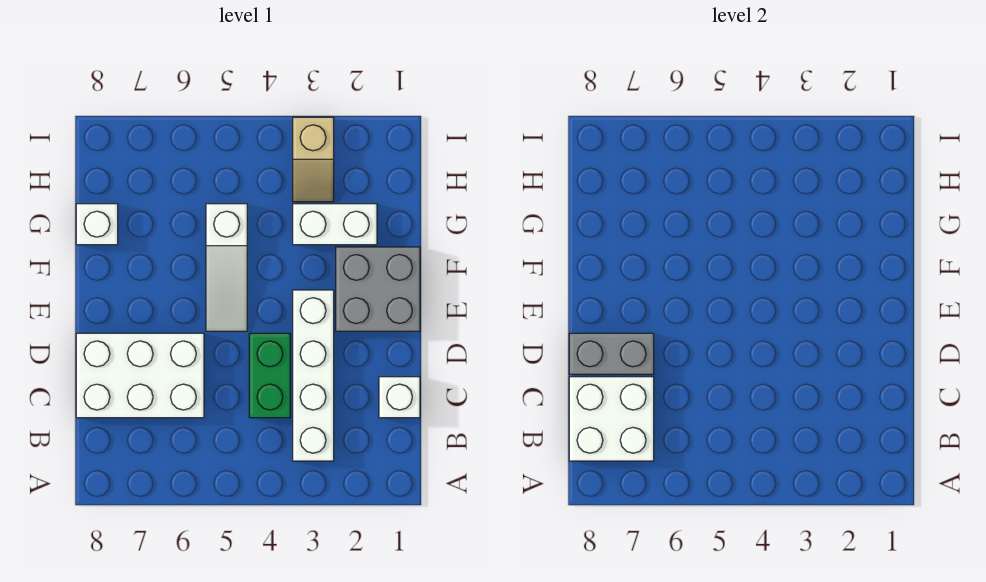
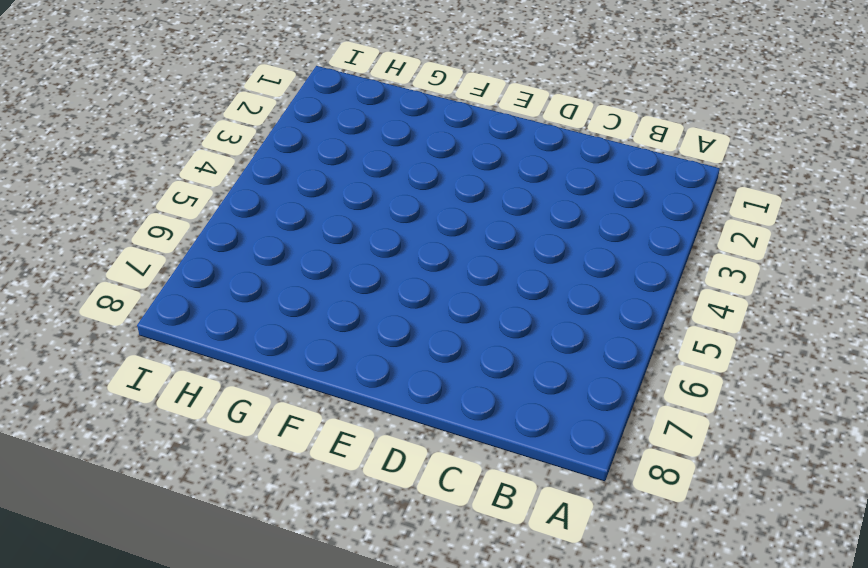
none -> white brick B3:E3 level 1
none -> white brick C1 level 1

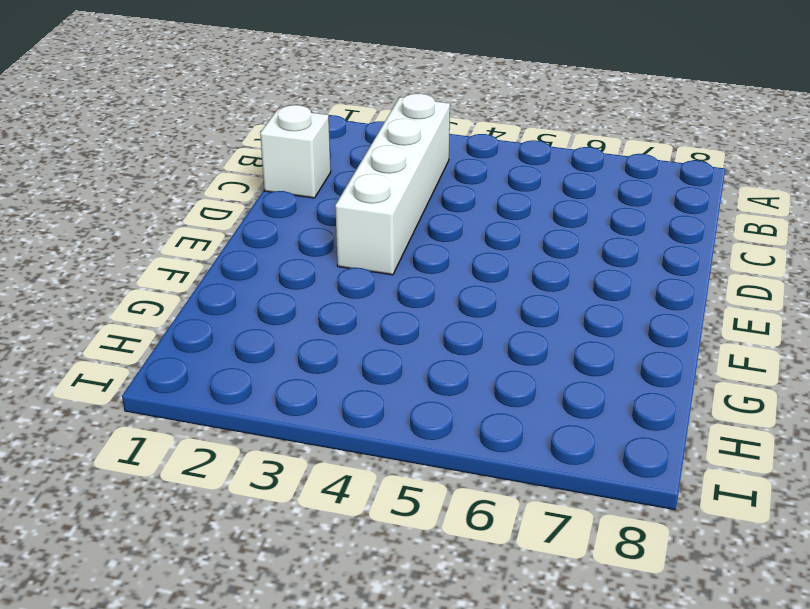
none -> green brick C4:D4 level 1
none -> white brick C6:D8 level 1

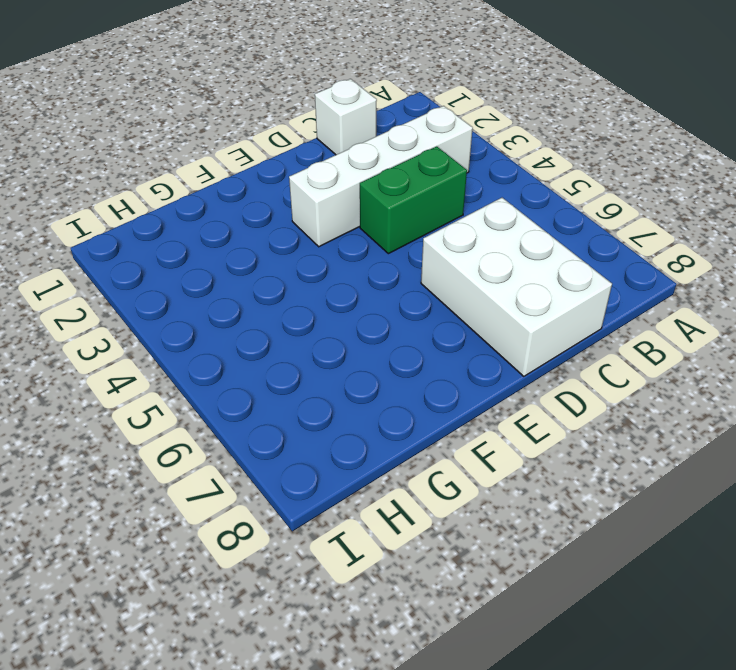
none -> grey brick E1:F2 level 1
none -> white slope E5:G5 level 1 top G

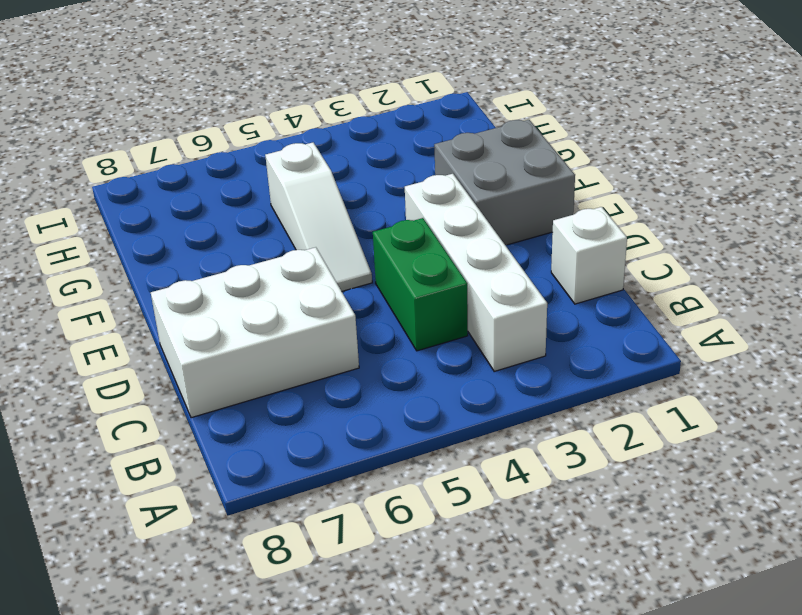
none -> white brick G2:G3 level 1
none -> white brick G8 level 1

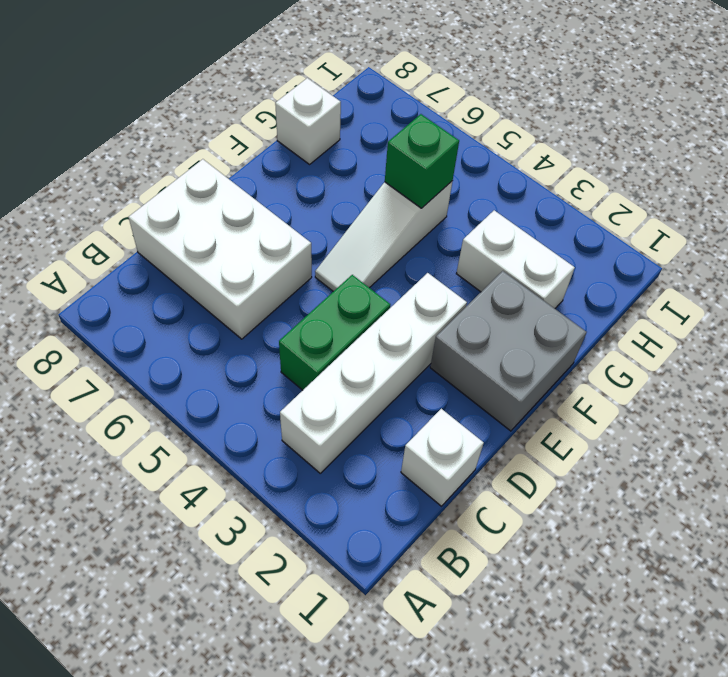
green brick G5 level 2 -> none
none -> tan slope H3:I3 level 1 top I
none -> white brick B7:C8 level 2

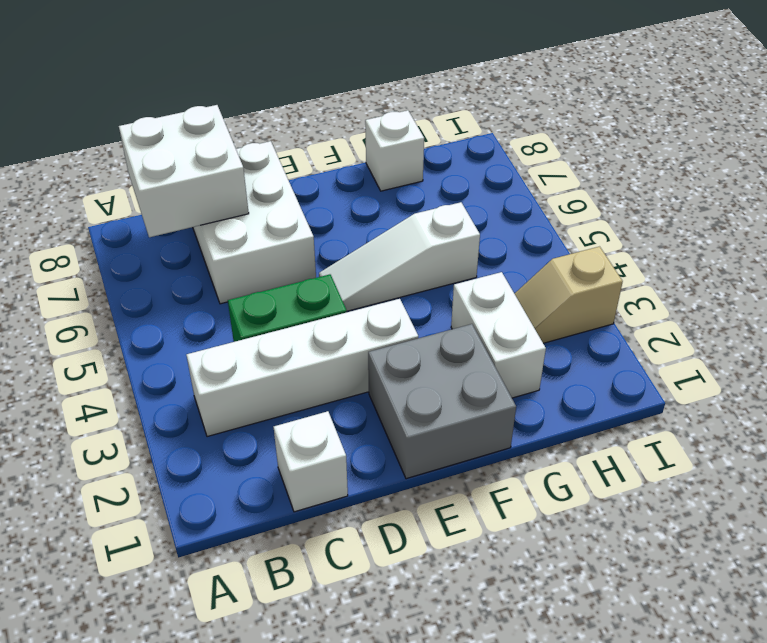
none -> grey brick D7:D8 level 2

